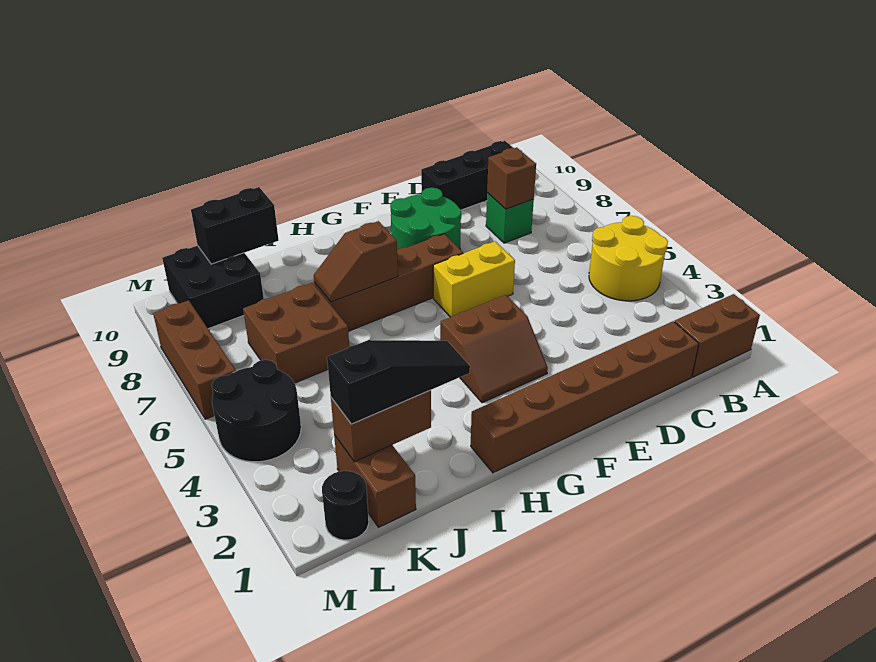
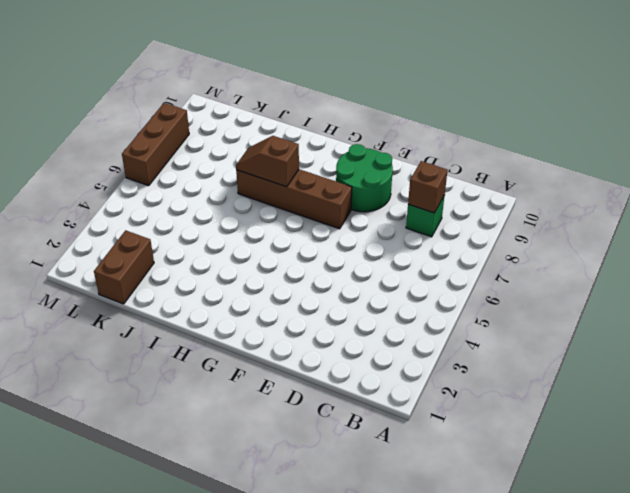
none -> brown brick A1:B1 level 1
none -> yellow round brick A4:B5 level 1
none -> black brick B10:D10 level 1

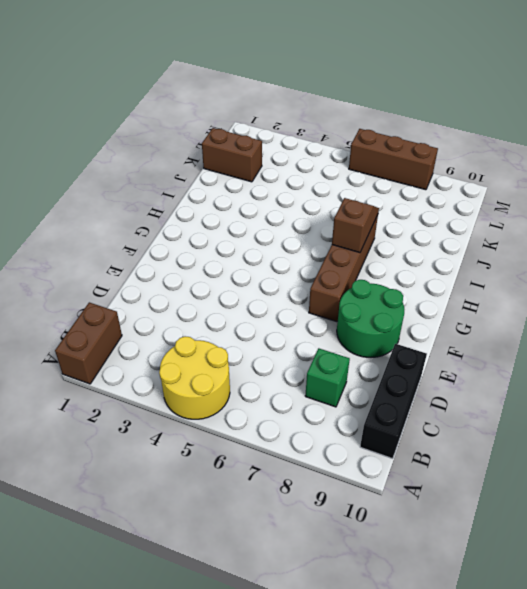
none -> brown brick C1:H1 level 1
none -> yellow brick E6:F6 level 1
none -> brown slope F3:G4 level 1 top 4

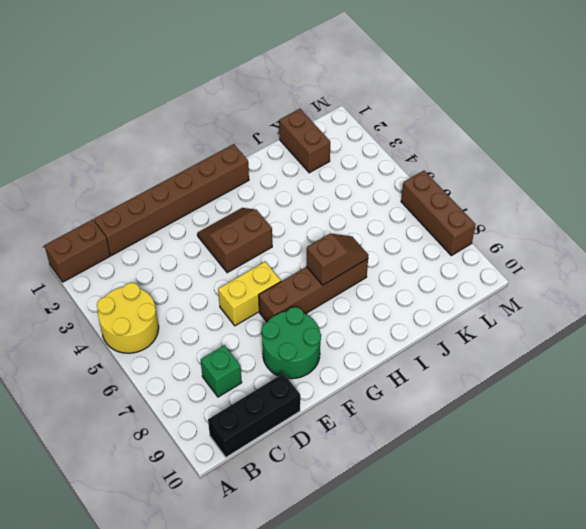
none -> brown brick J6:K7 level 1
none -> black brick K9:L10 level 1
none -> black round brick L1 level 1

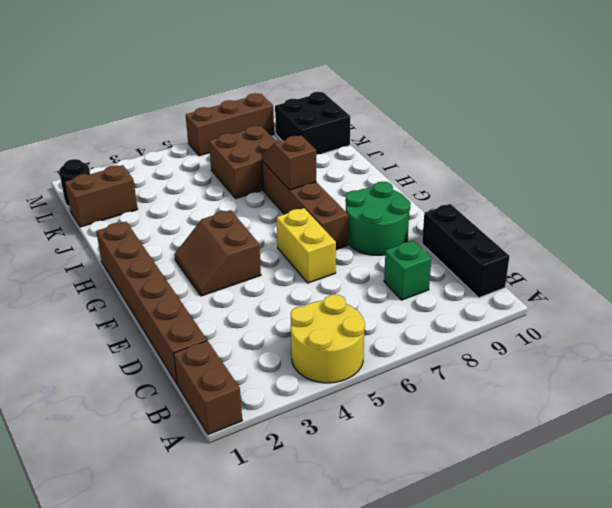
none -> black round brick L4:M5 level 1
none -> brown brick C8 level 2
none -> brown brick J2:K2 level 2

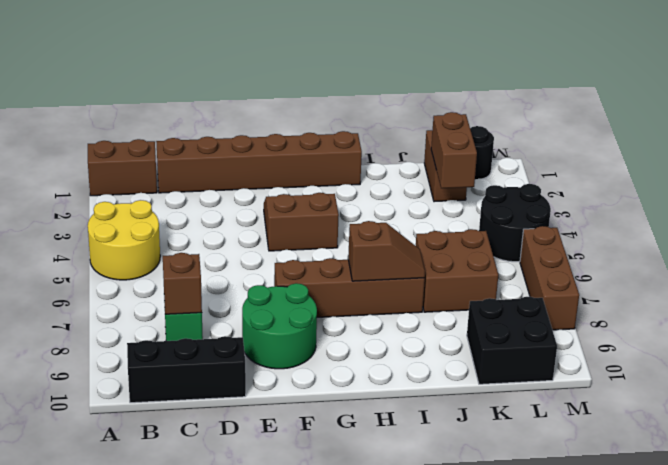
brown brick K2:K3 level 2 -> brown brick J2:K2 level 2
none -> yellow brick E6:F6 level 1
none -> black brick J10:K10 level 2
none -> black slope I2:K2 level 3 top K

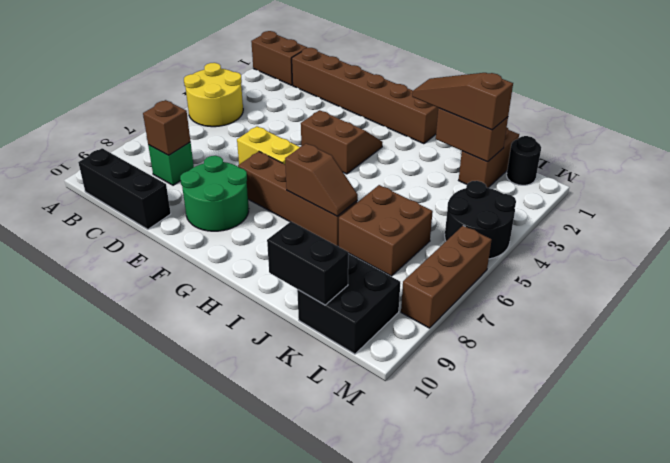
brown slope I2:K2 level 3 top K -> black slope I2:K2 level 3 top K

